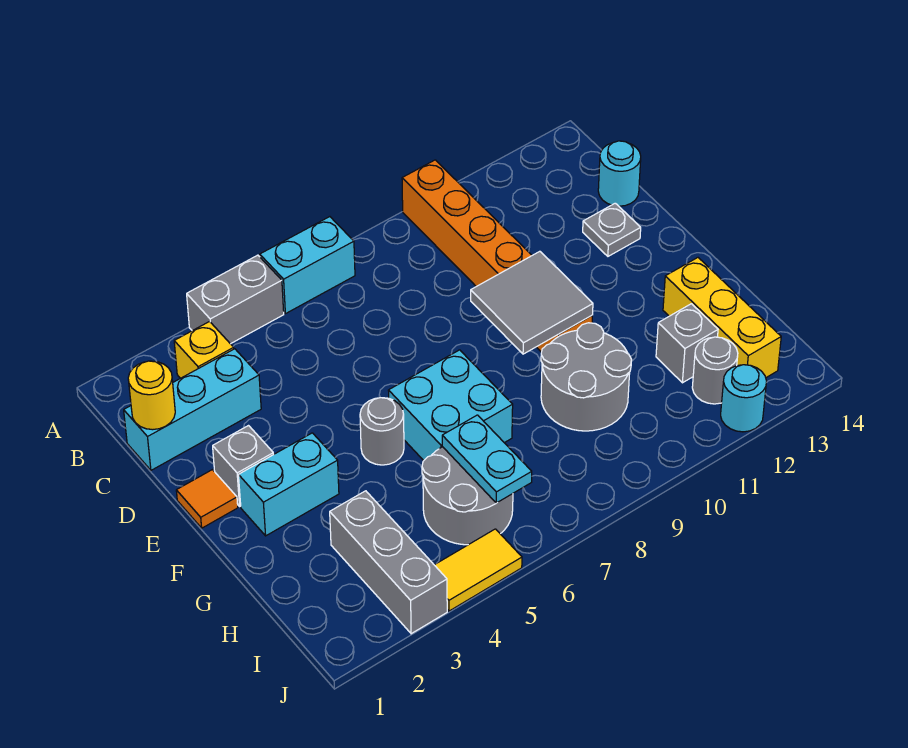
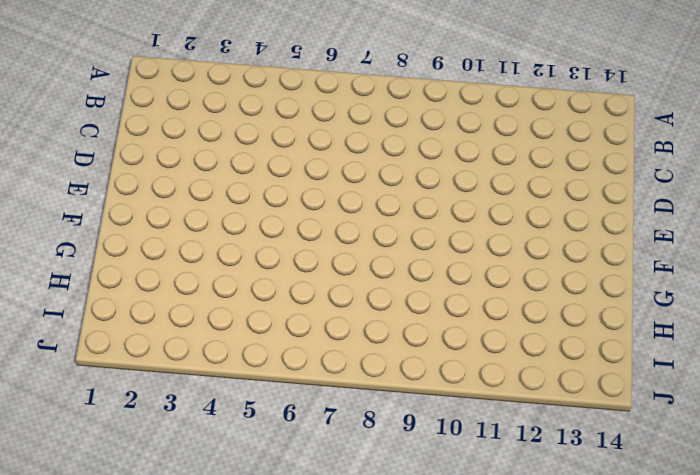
none -> grey brick A4:A5 level 1
none -> cyan brick A6:A7 level 1
none -> orange brick A10:F10 level 1

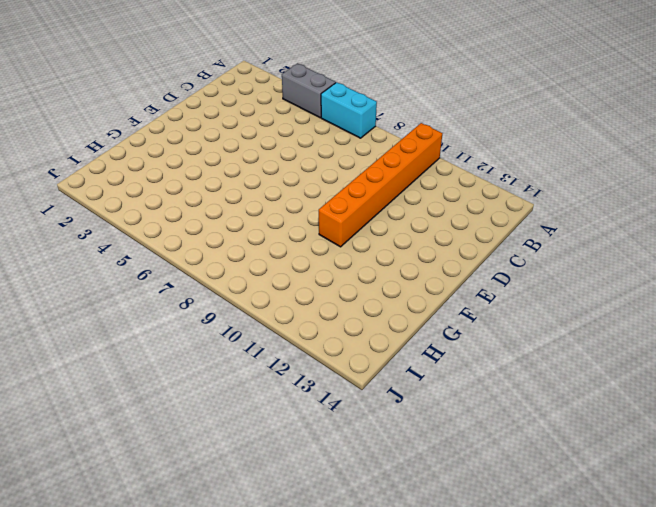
none -> yellow brick B3 level 1
none -> cyan brick C1:C3 level 1
none -> cyan round brick C14 level 1

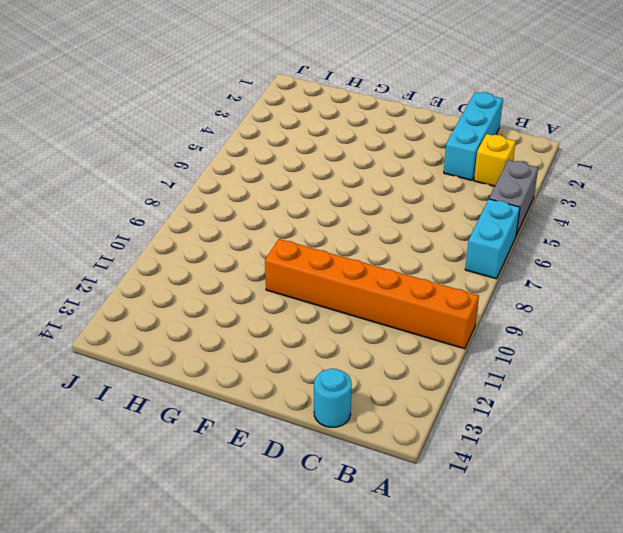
none -> grey plate D13 level 1
none -> orange tile E1 level 1
none -> grey brick E2 level 1

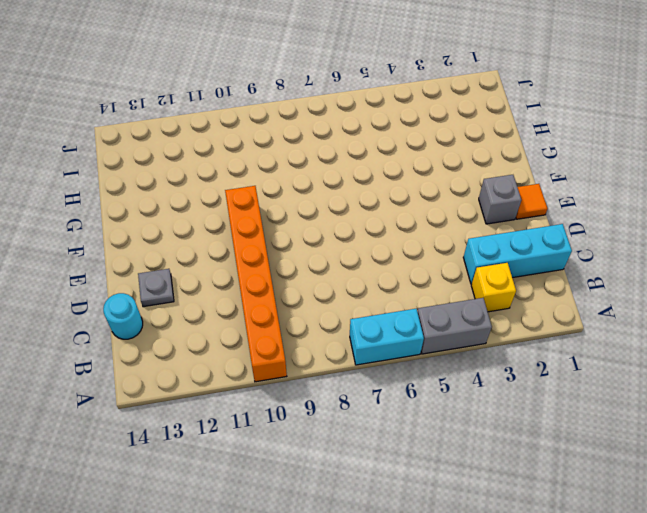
none -> cyan brick F2:F3 level 1
none -> grey round brick F5 level 1
none -> cyan brick F6:G7 level 1

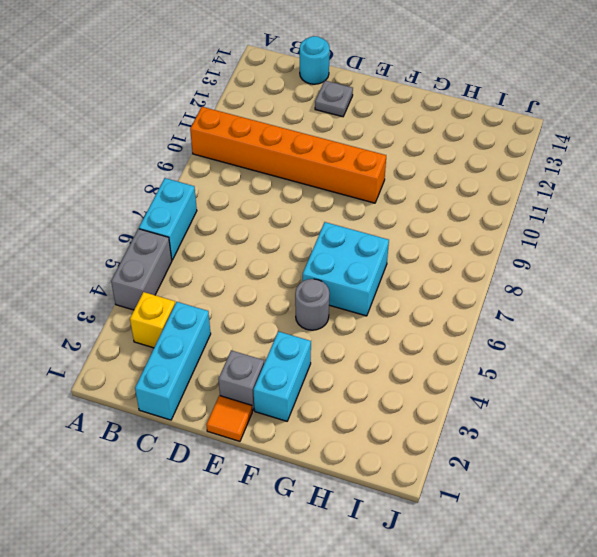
none -> grey round brick G9:H10 level 1
none -> yellow brick G13:I13 level 1
none -> grey brick H3:J3 level 1

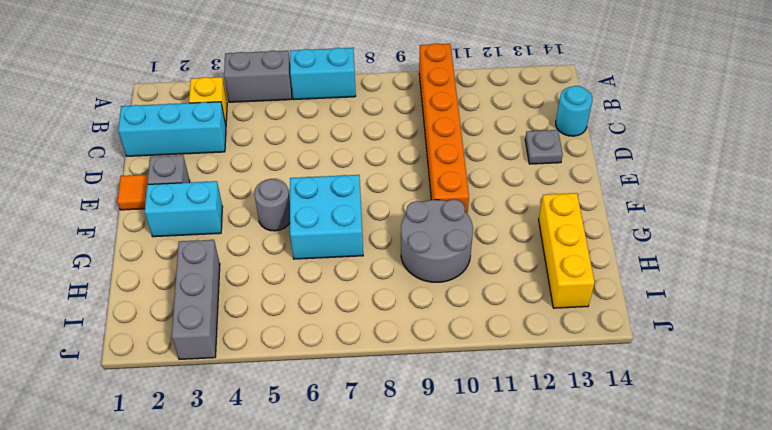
none -> grey round brick H5:I6 level 1
none -> grey brick H12 level 1
none -> grey round brick I12 level 1

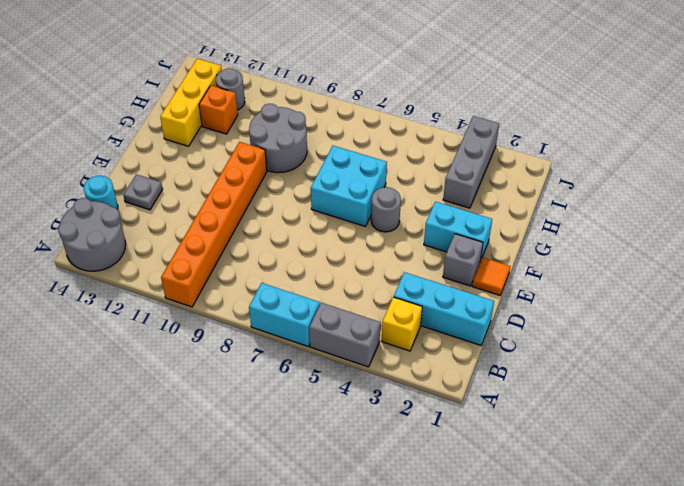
grey round brick A13:B14 level 1 -> grey round brick H5:I6 level 1
orange brick H12 level 1 -> grey brick H12 level 1
none -> yellow tile J4:J5 level 1
none -> cyan round brick J12 level 1
none -> yellow round brick C1 level 2

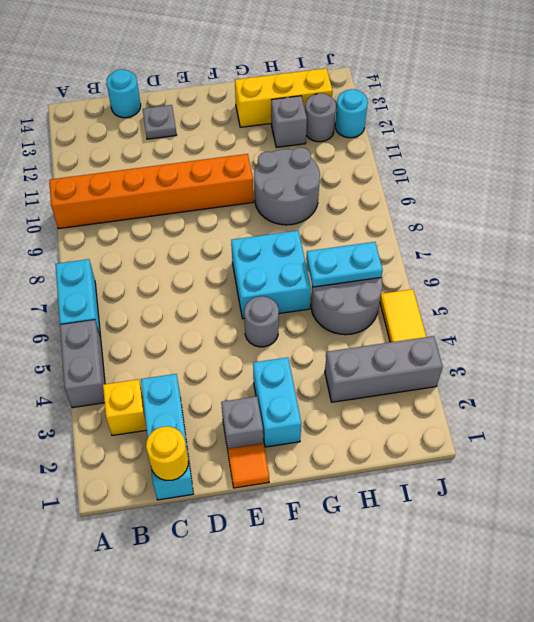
none -> grey tile E9:F10 level 2

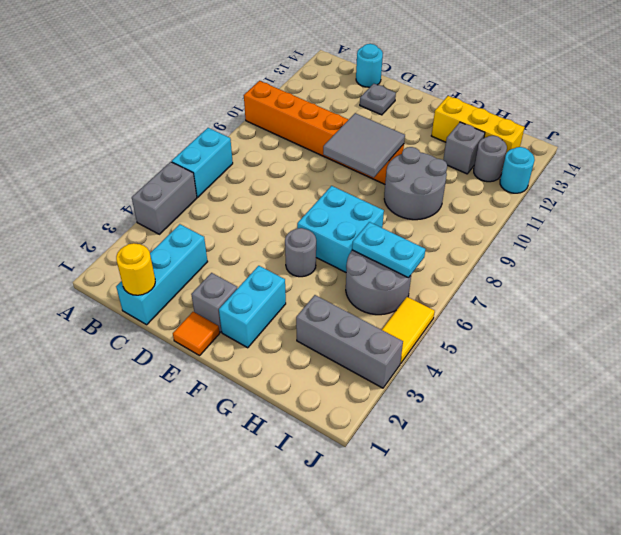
none -> yellow brick B3 level 1

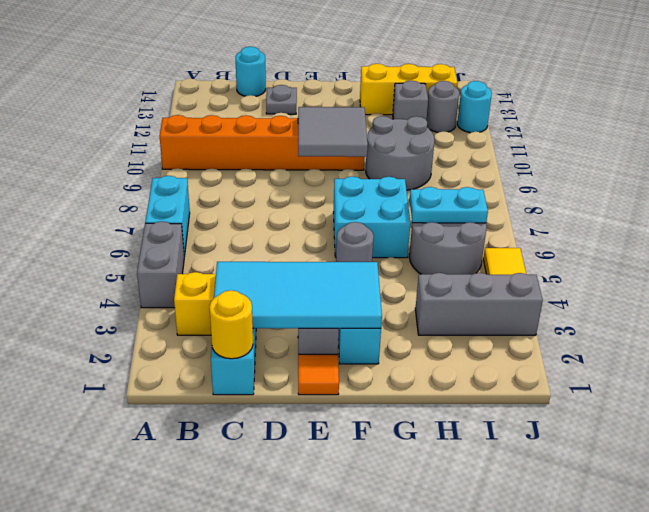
cyan tile C2:F3 level 2 -> none

